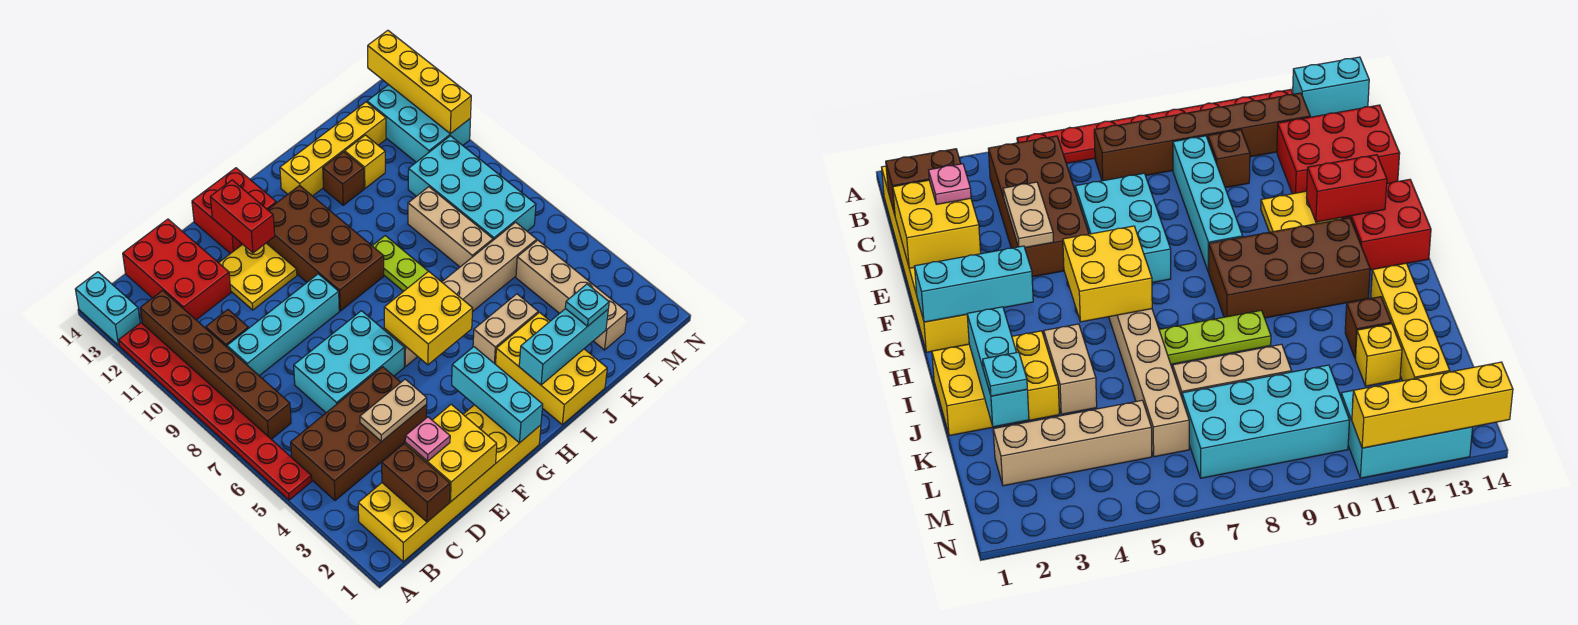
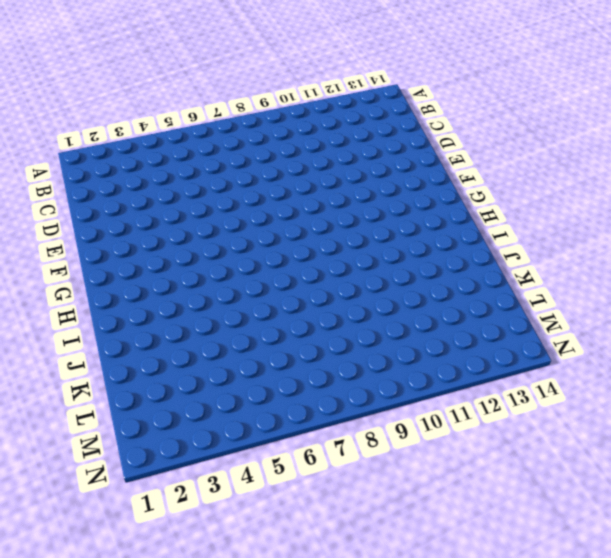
none -> red plate A5:A12 level 1
none -> cyan brick A13:A14 level 1
none -> yellow brick B1:G2 level 1
none -> brown brick B4:E5 level 1

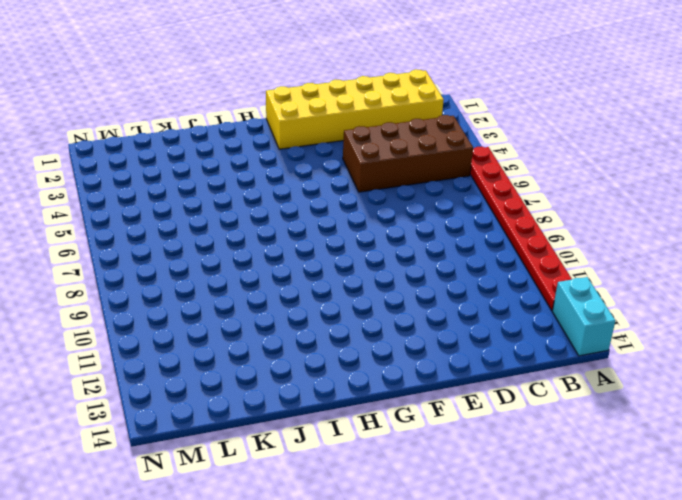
none -> brown brick B7:B12 level 1
none -> cyan brick C9:F9 level 1
none -> brown brick C10 level 1
none -> red brick C12:D14 level 1

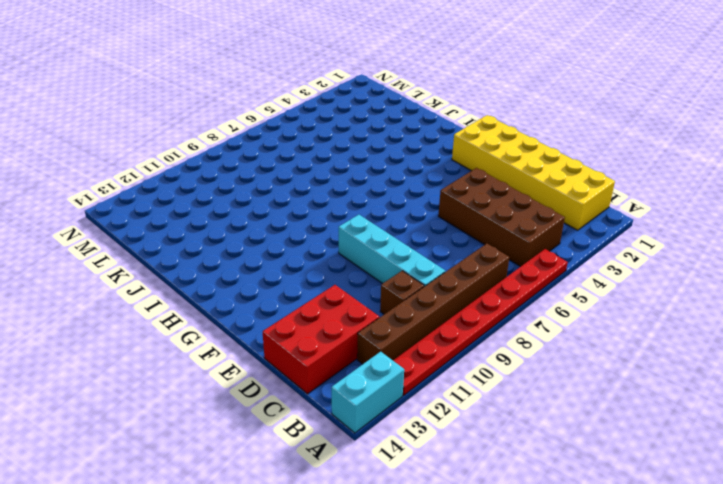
none -> cyan brick D6:F7 level 1
none -> yellow plate E11:F12 level 1
none -> red brick F13:G14 level 1
none -> tan brick G6:L6 level 1

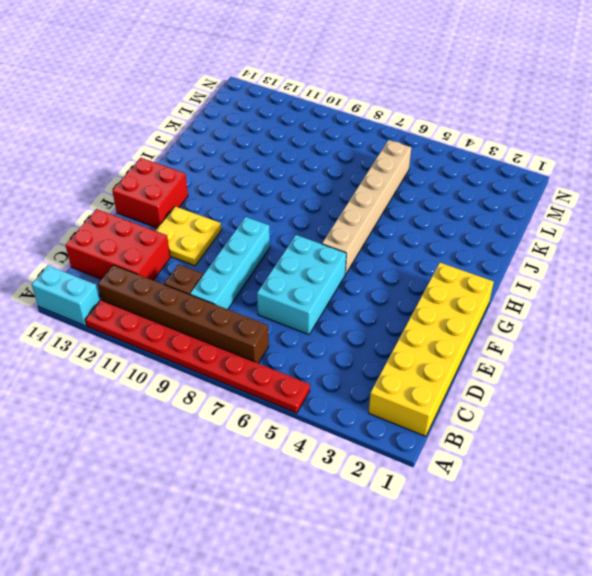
none -> brown brick B4:E5 level 1
none -> brown brick G9:H12 level 1
none -> yellow brick I1:J3 level 1
none -> tan brick I4:J4 level 1

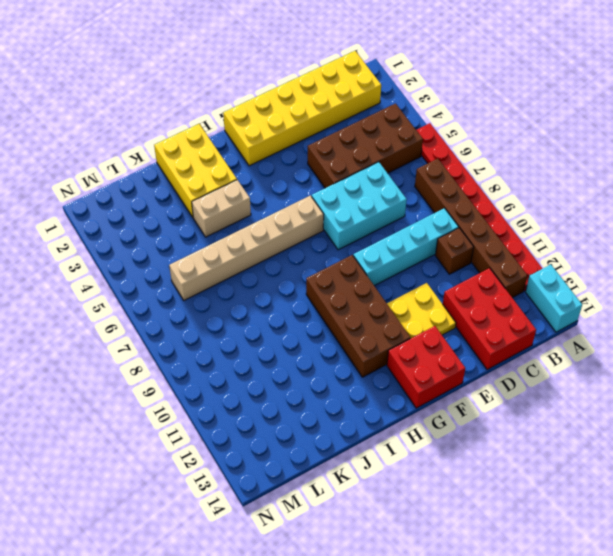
none -> lime plate I7:I9 level 1
none -> yellow brick I13:L13 level 1
none -> brown brick J12 level 1
none -> tan brick K7:K9 level 1

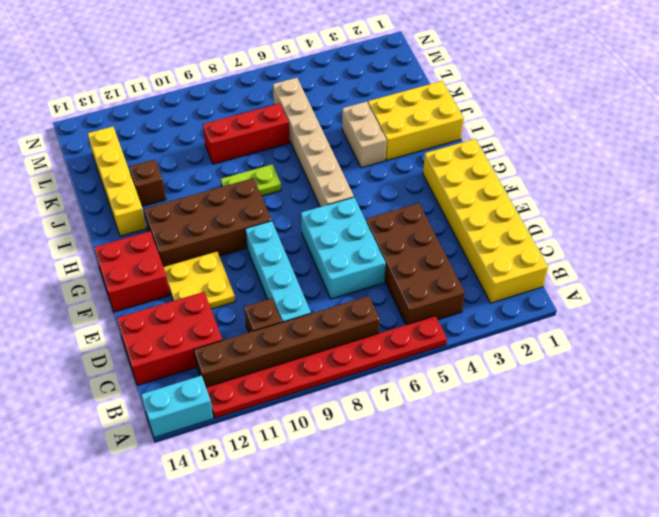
lime plate I8:I9 level 1 -> lime plate I7:I9 level 1
red brick K7:K9 level 1 -> tan brick K7:K9 level 1
none -> yellow brick K12 level 1
none -> tan brick L2:L5 level 1
none -> cyan brick L7:M10 level 1
none -> cyan brick M11:N13 level 1

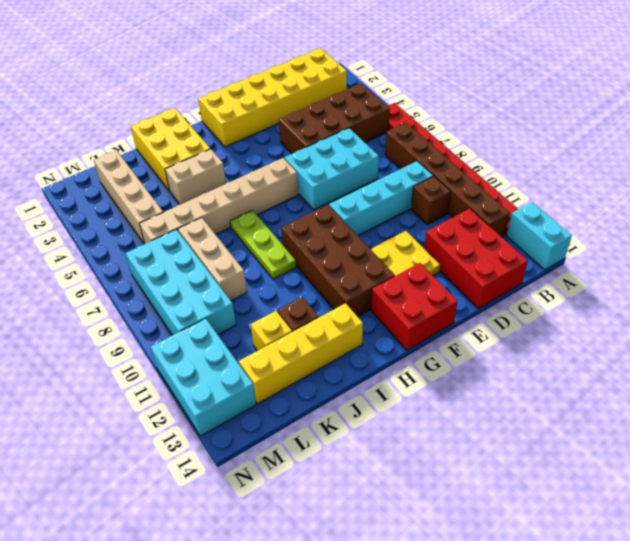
none -> brown brick C1:C2 level 2
none -> yellow brick D1:E2 level 2
none -> tan plate D4:E4 level 2
none -> red brick F12:F13 level 2

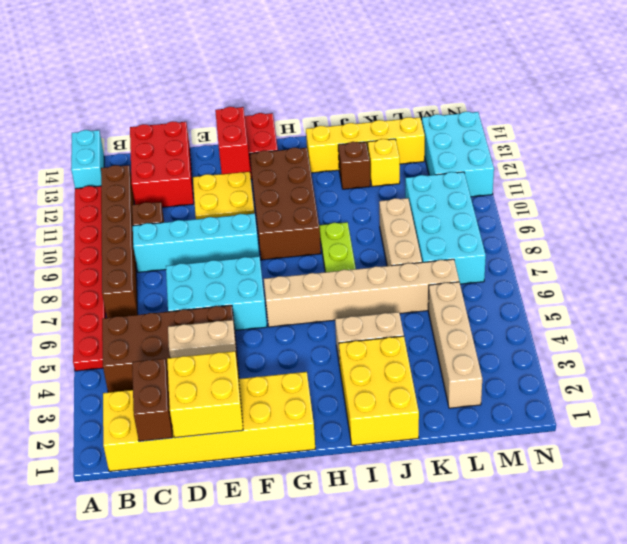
none -> cyan brick G1:G3 level 2
none -> yellow brick G5:H6 level 2
none -> cyan brick I2:K2 level 2
none -> yellow brick N11:N14 level 2

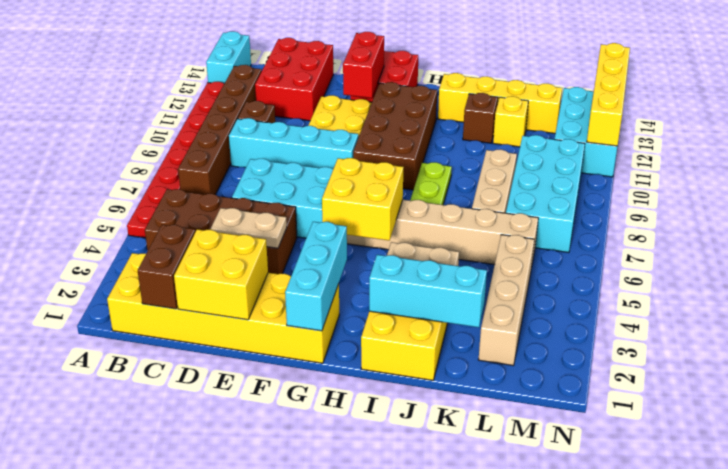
none -> pink plate D2 level 3
none -> cyan plate K2 level 3

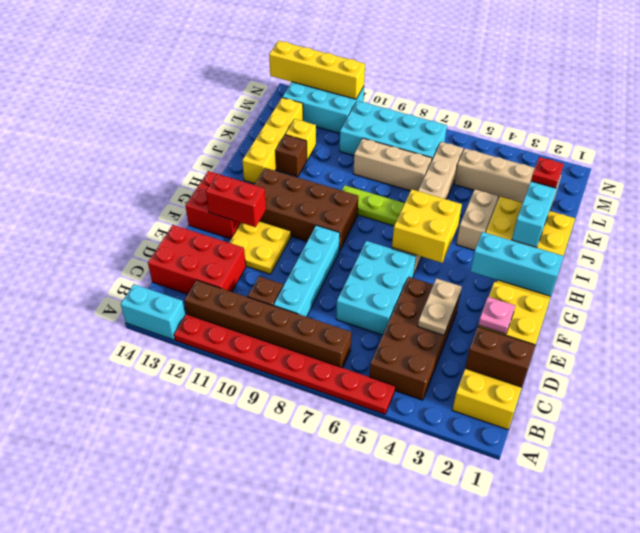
red plate K2 level 3 -> cyan plate K2 level 3

